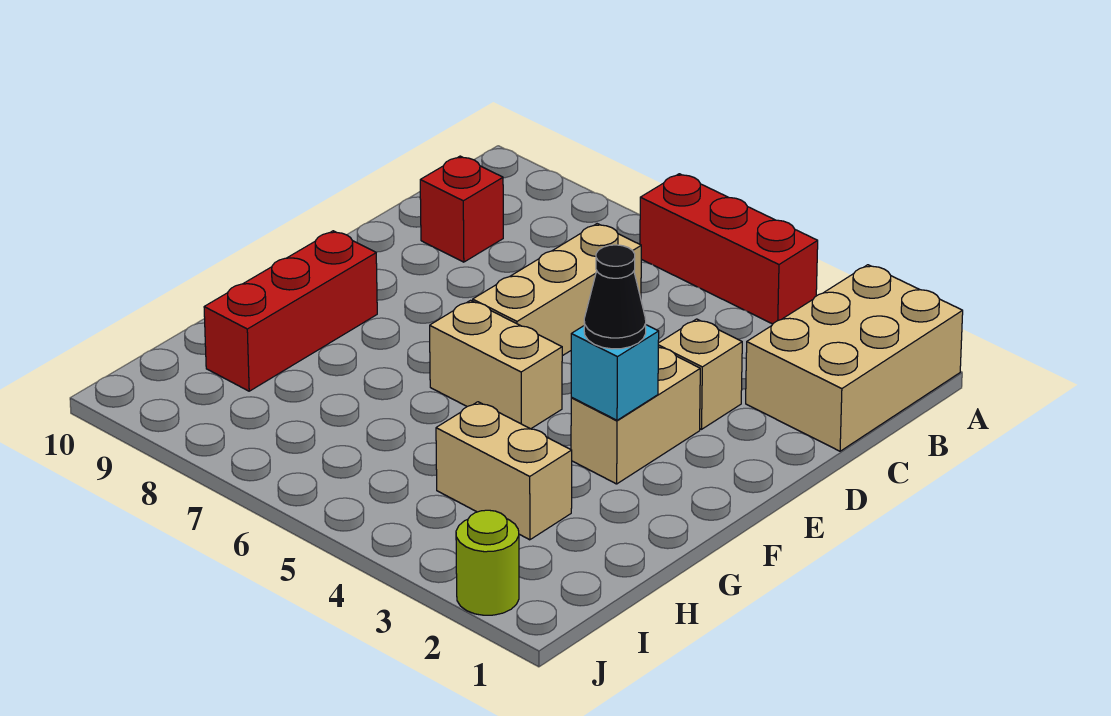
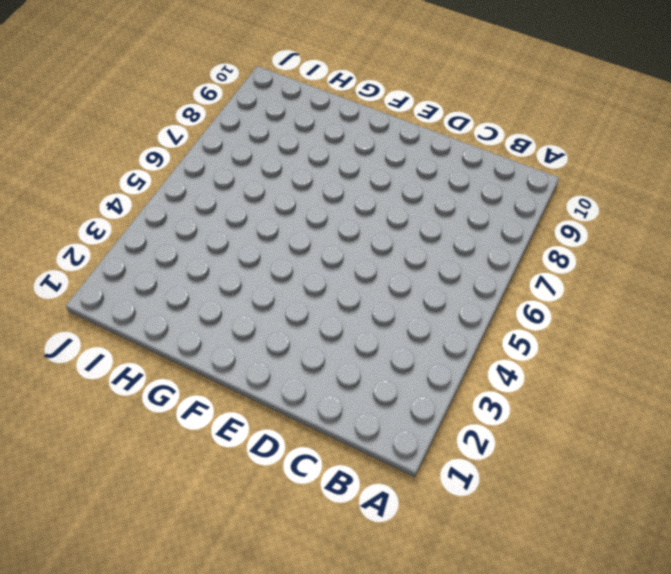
none -> tan brick A1:C2 level 1
none -> red brick A4:A6 level 1
none -> tan brick C6:E6 level 1

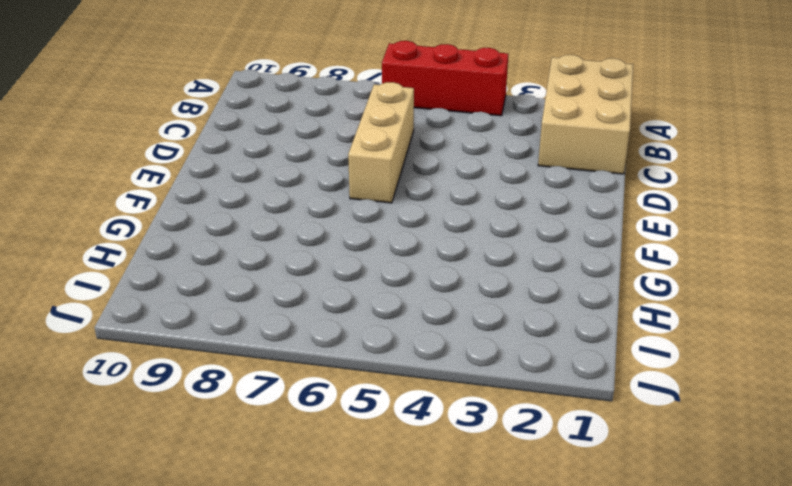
none -> red brick C9 level 1
none -> tan brick D3 level 1
none -> tan brick E3:F3 level 1

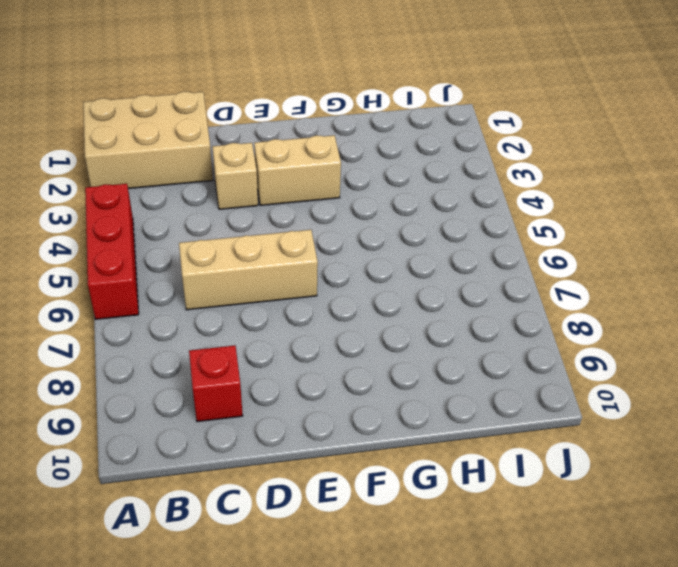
none -> tan brick F5:F6 level 1
none -> red brick F9:H9 level 1
none -> tan brick H3:H4 level 1

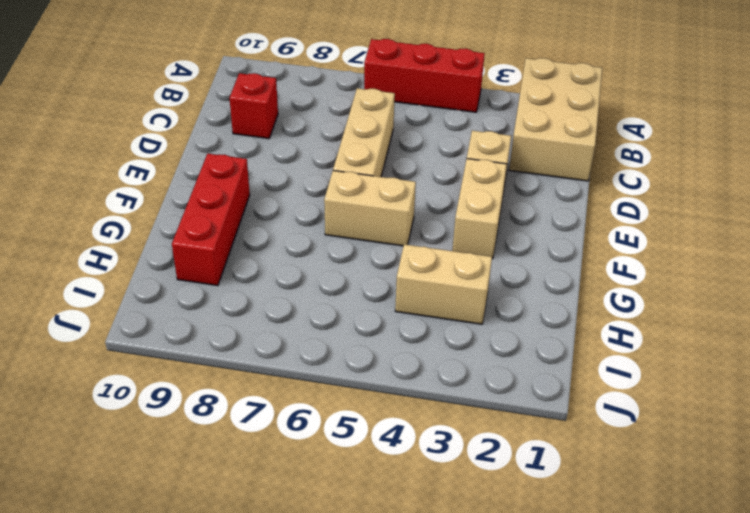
none -> lime round brick J2 level 1
none -> cyan brick F3 level 2
none -> black cone F3 level 3

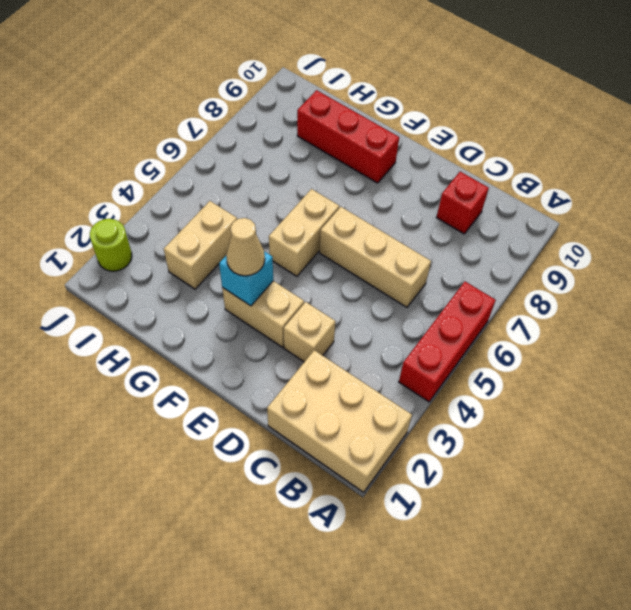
tan cone F3 level 3 -> black cone F3 level 3

